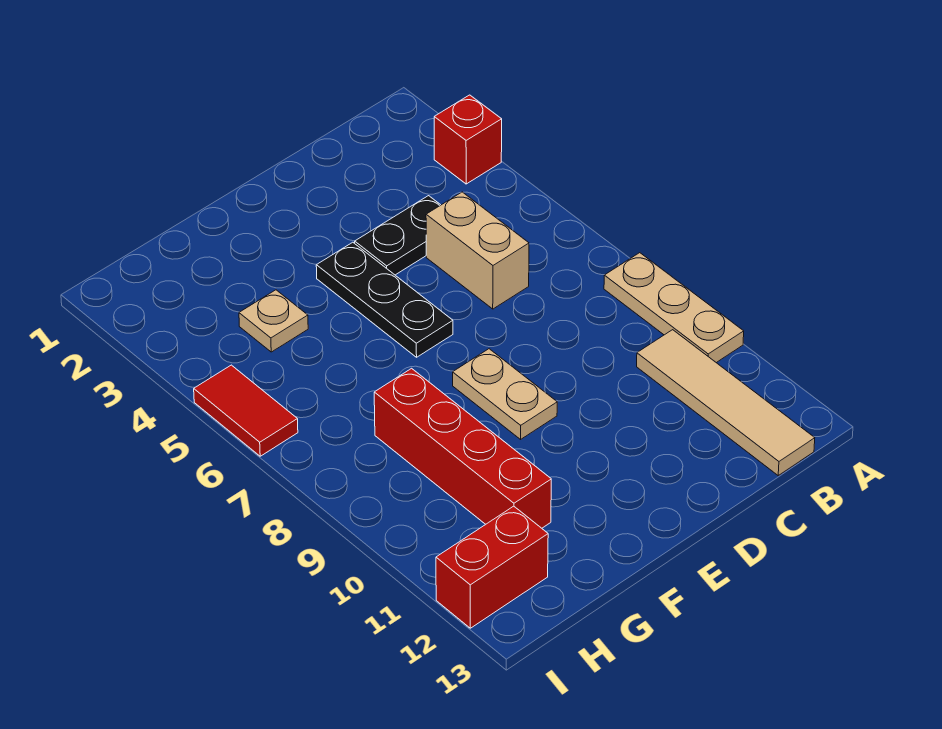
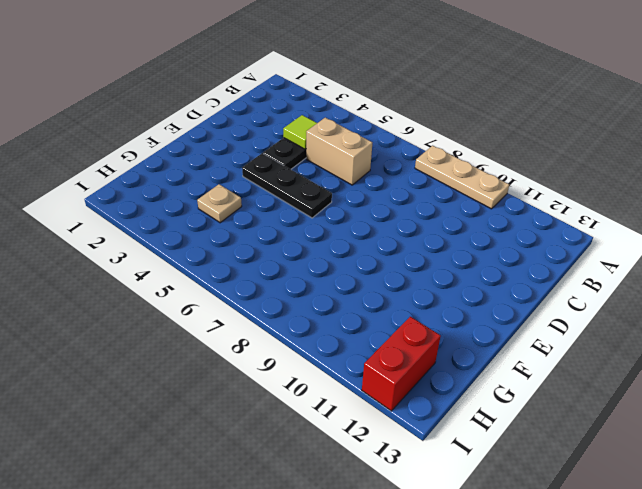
lime tile C4 level 2 -> none
none -> red brick A3 level 1
none -> tan tile B10:B13 level 1

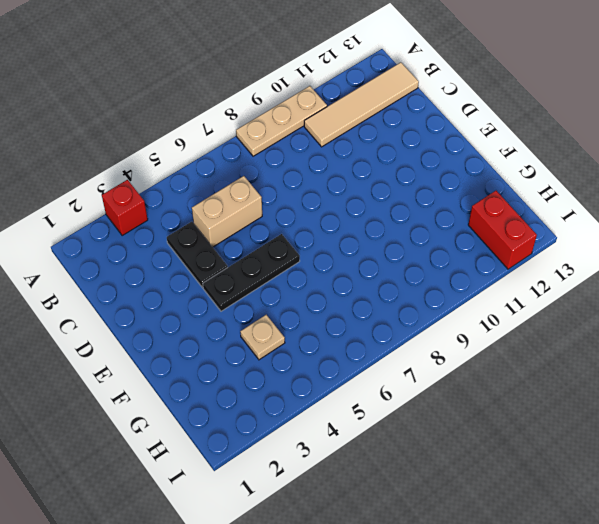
none -> tan plate E8:E9 level 1
none -> red brick G8:G11 level 1

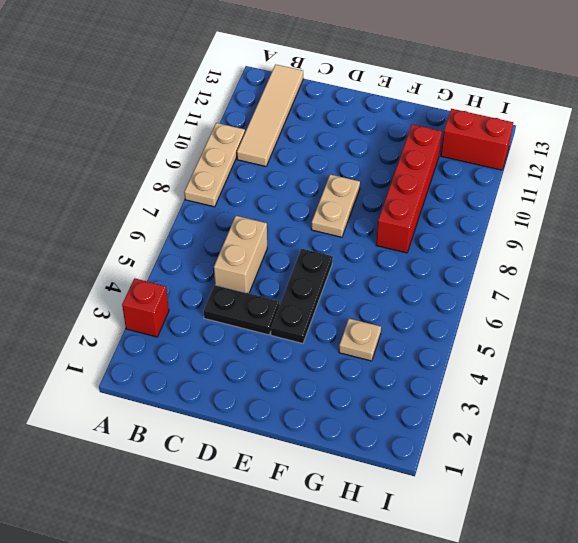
none -> red tile I5:I6 level 1

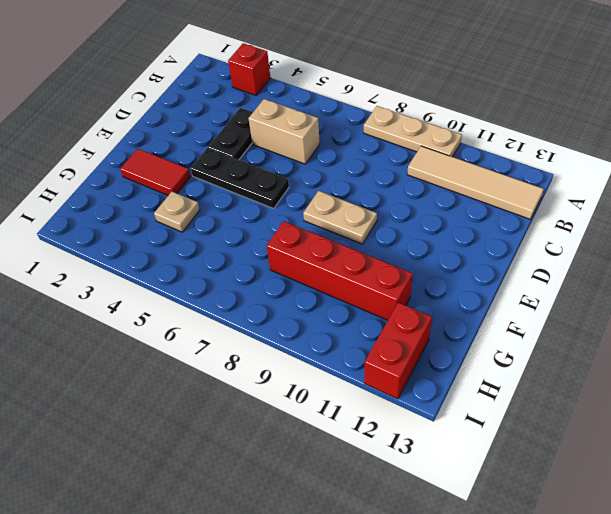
red tile F2:F3 level 1 -> red tile I5:I6 level 1

